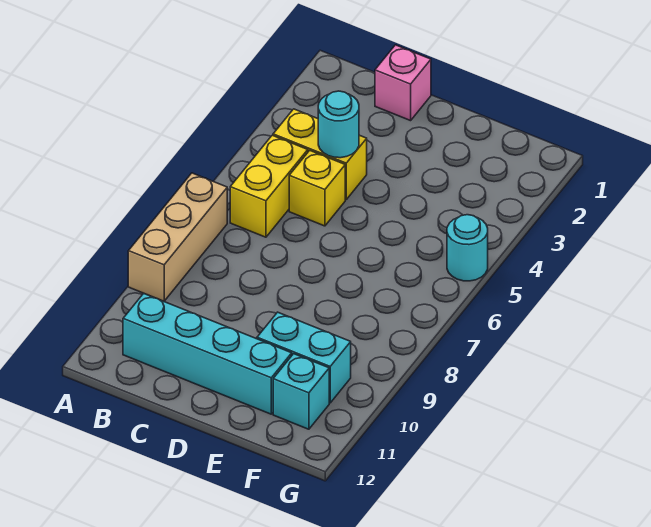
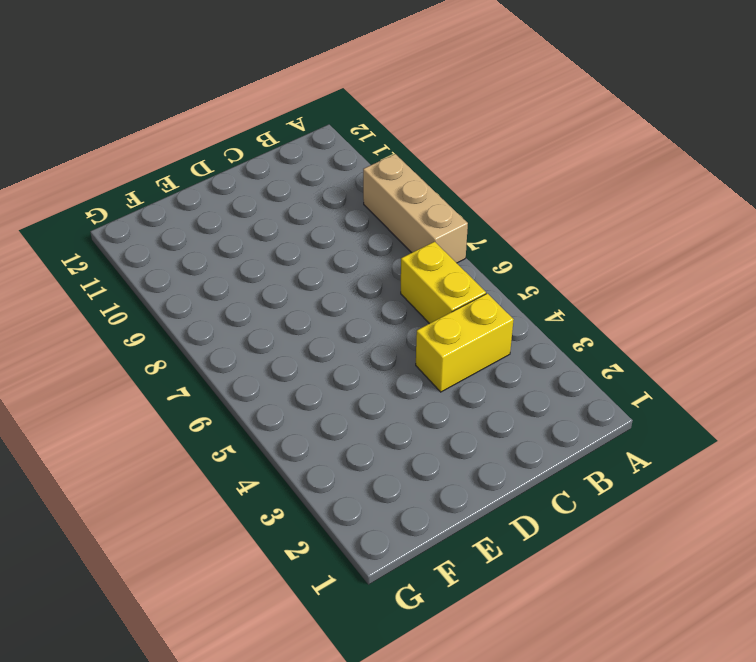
none -> cyan brick B11:E11 level 1
none -> pink brick C1 level 1

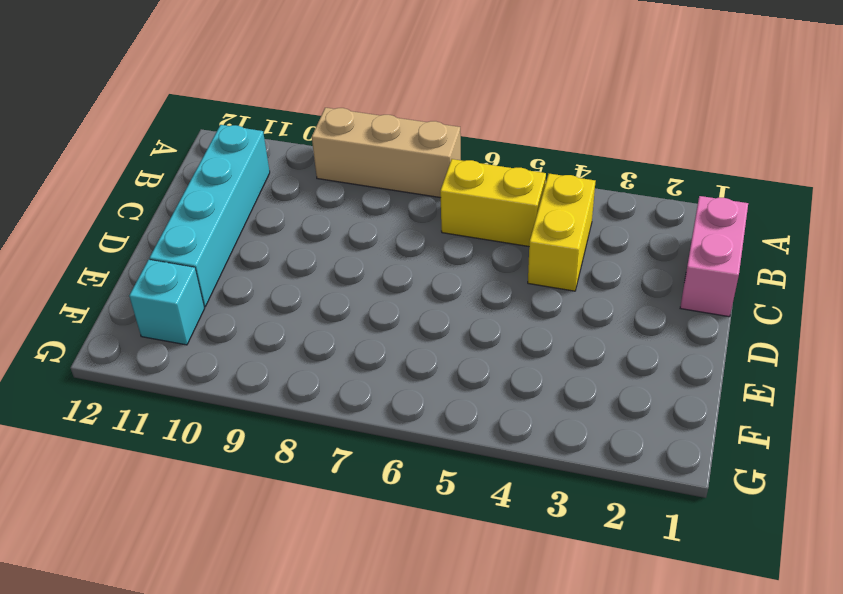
pink brick B1:C1 level 1 -> pink brick C1 level 1
none -> yellow brick C5 level 1
none -> cyan brick E10:F10 level 1

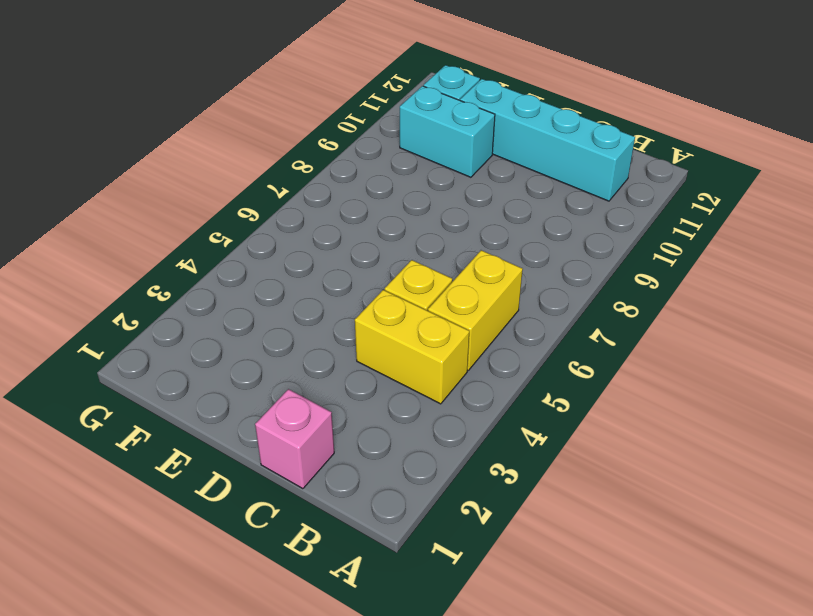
none -> tan brick A7:A9 level 1
none -> cyan round brick G5 level 1

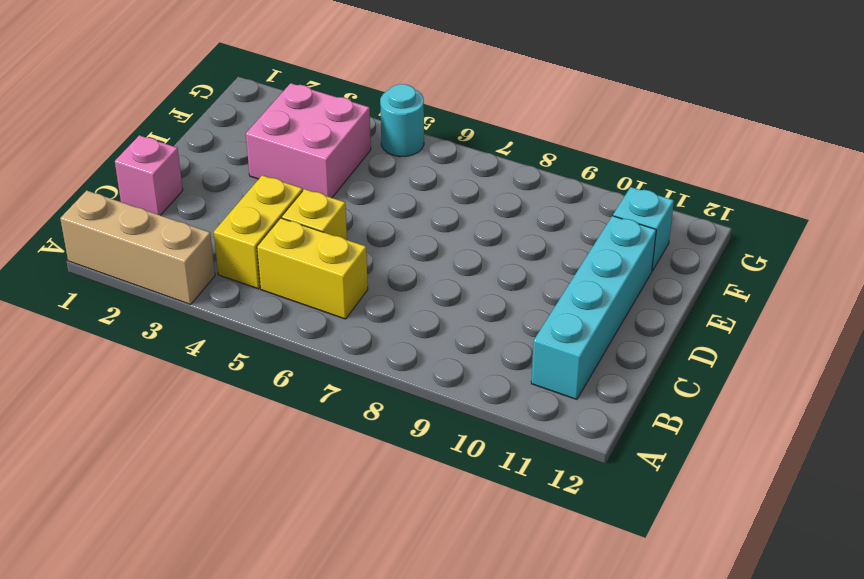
tan brick A1:A3 level 1 -> tan brick A7:A9 level 1
pink brick E3:F4 level 1 -> none
none -> cyan brick E10:F10 level 1
none -> cyan round brick C4 level 2

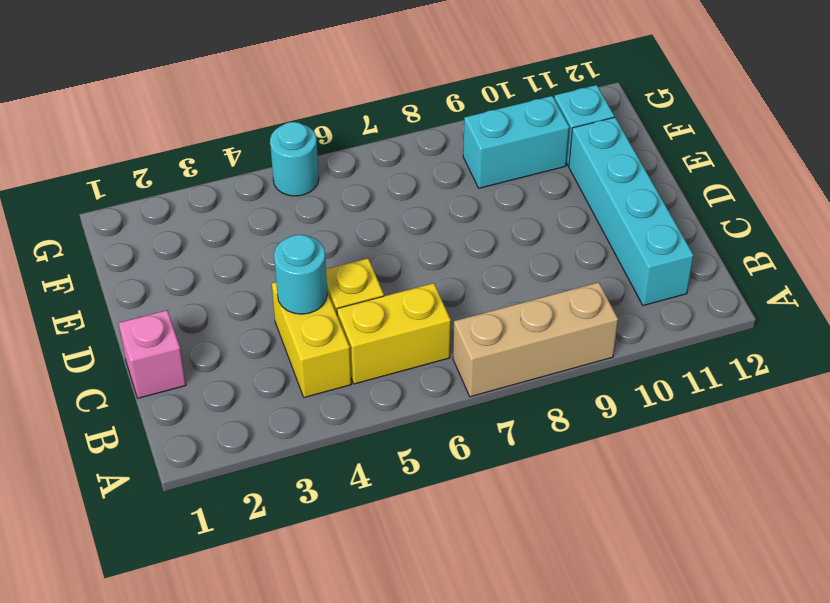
cyan brick F9:F10 level 1 -> cyan brick E10:F10 level 1

